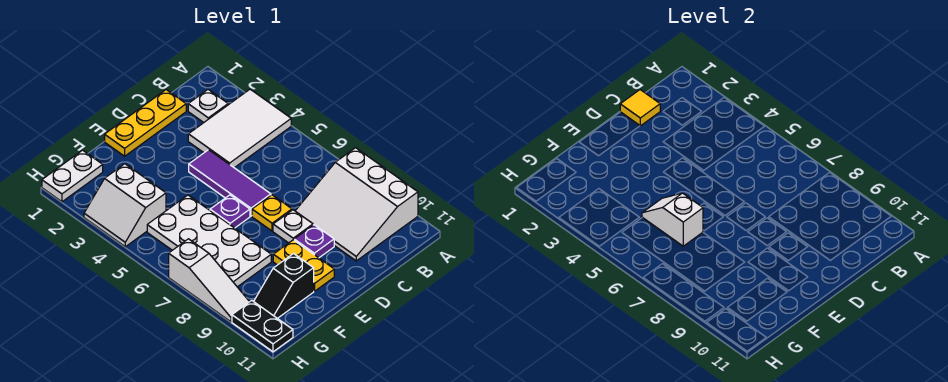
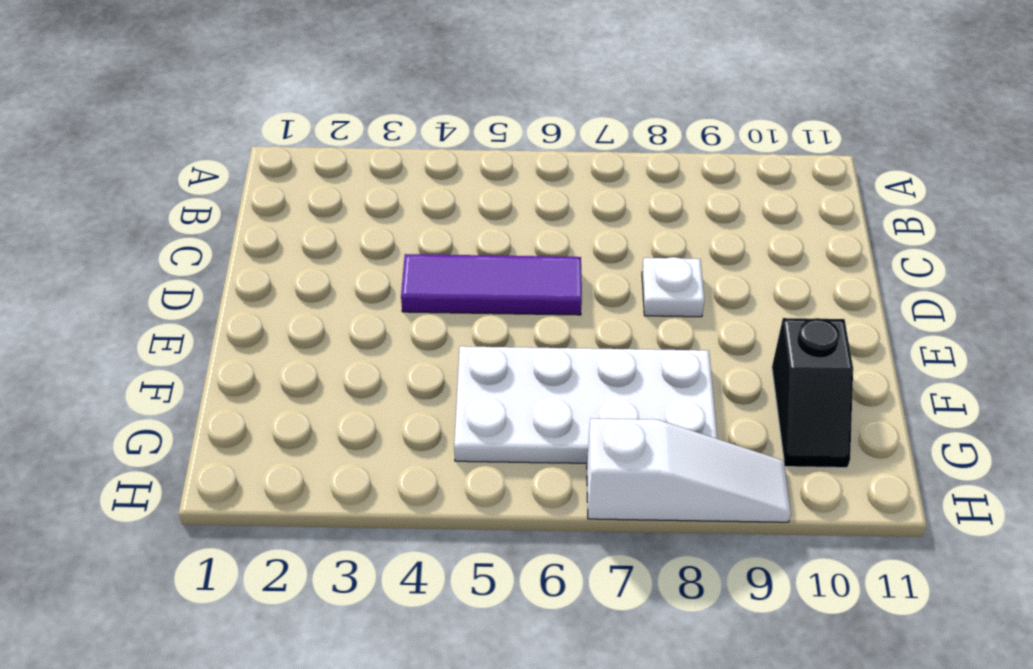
none -> white tile A3:C4 level 1
none -> white slope A8:C10 level 1 top A
none -> white plate B2 level 1

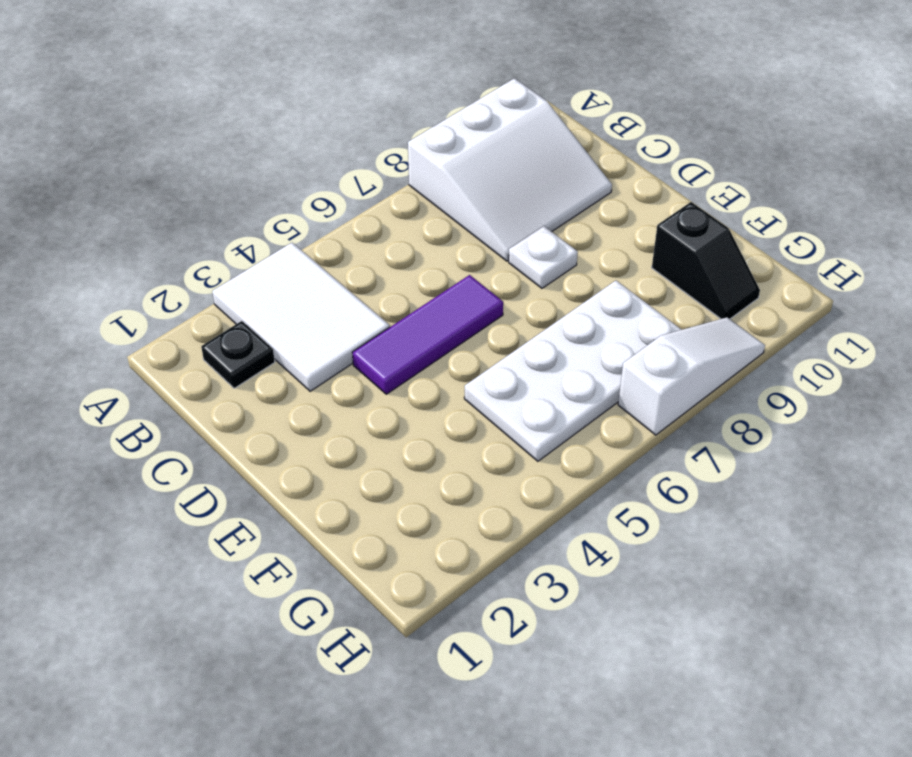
black plate B2 level 1 -> white plate B2 level 1
none -> yellow plate C1:E1 level 1
none -> yellow plate D7 level 1
none -> purple plate D9 level 1

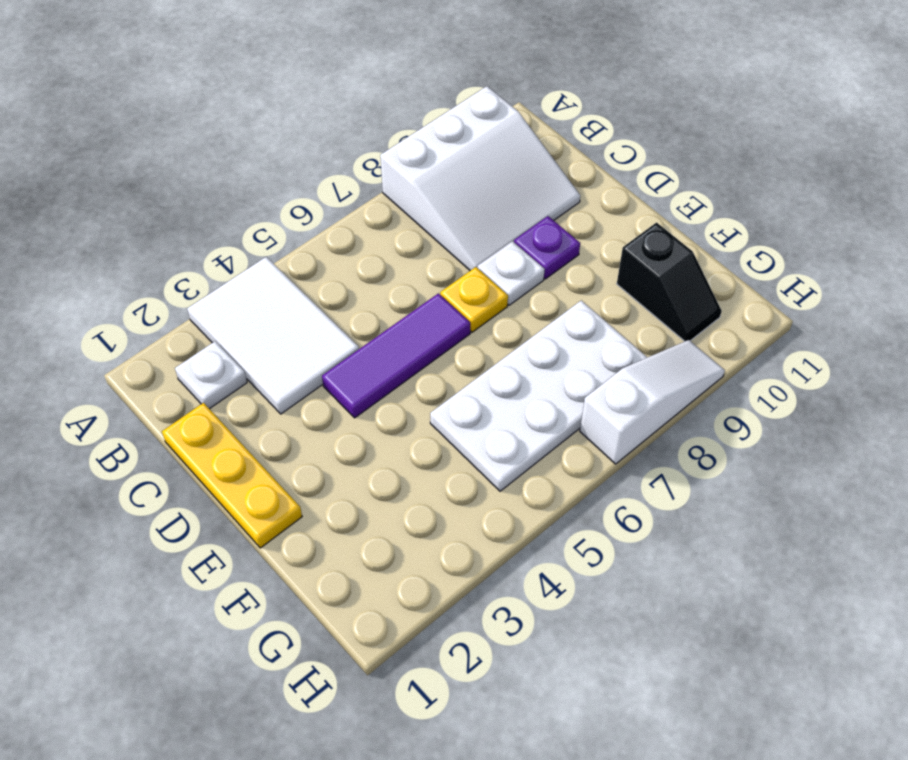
none -> purple plate E6 level 1
none -> yellow plate E9:E10 level 1
none -> white plate G1:H1 level 1

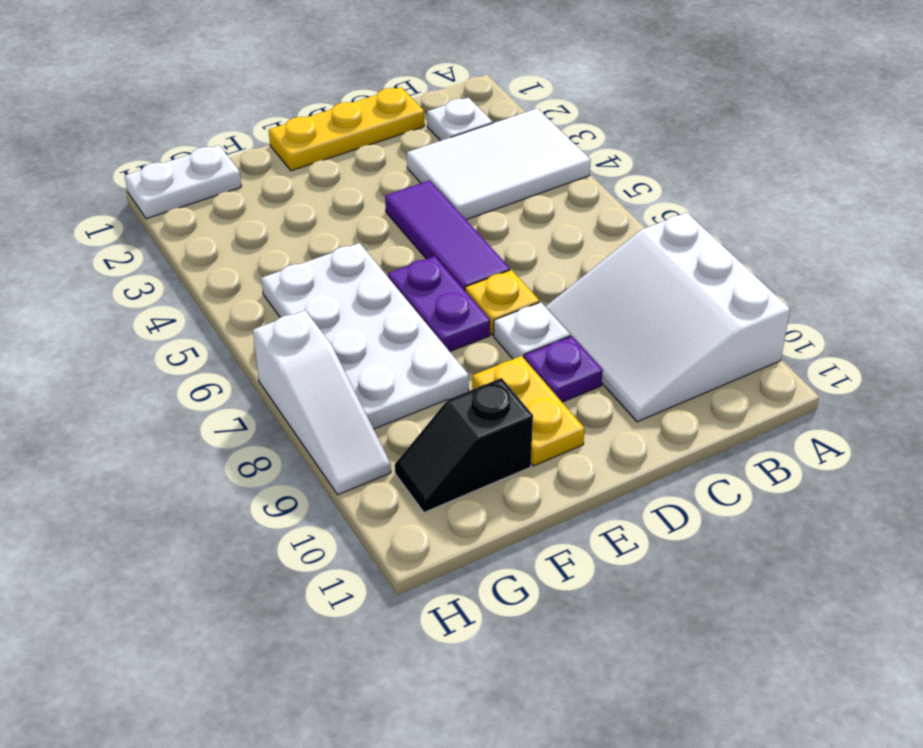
purple plate E6:E7 level 1 -> purple plate E6 level 1
none -> white slope G3:H4 level 1 top G
none -> black plate H10:H11 level 1
none -> yellow tile C1 level 2

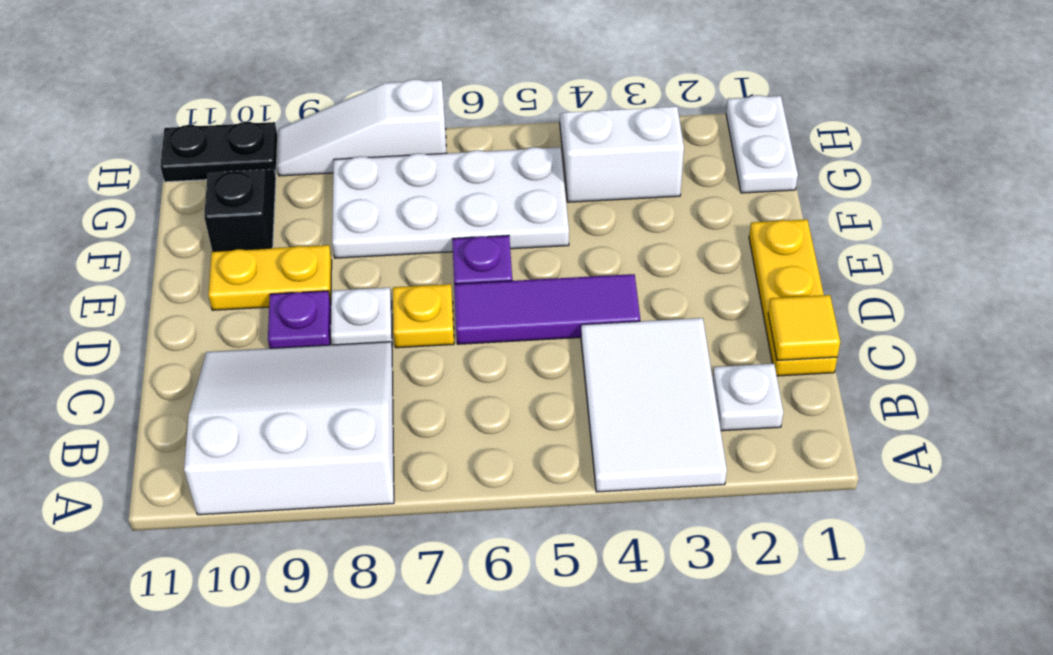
none -> white slope F5:F6 level 2 top 6

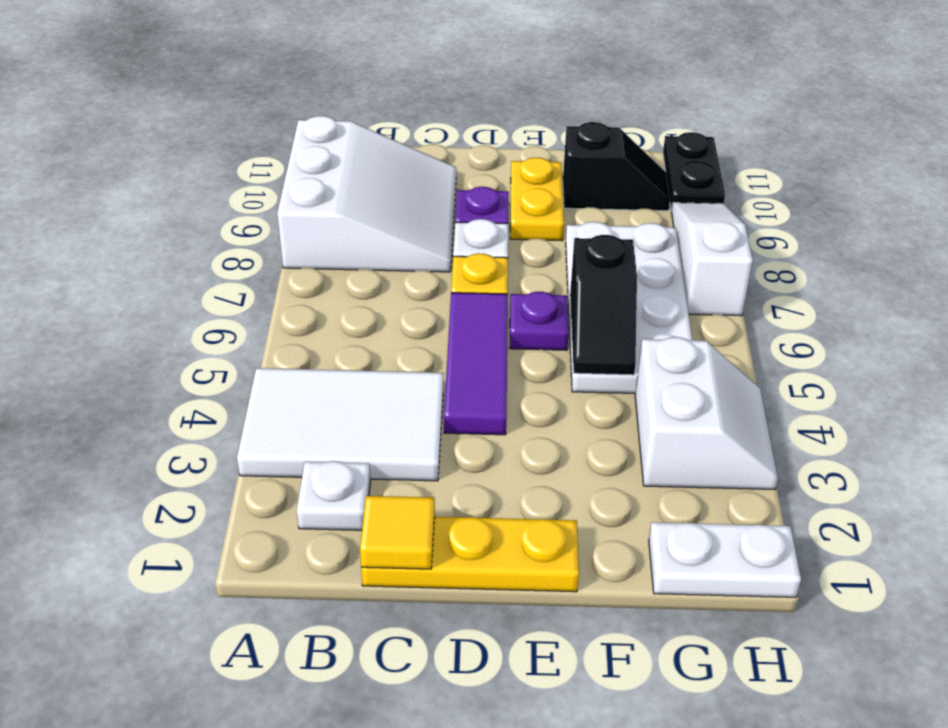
black slope F5:F6 level 2 top 6 -> white slope F5:F6 level 2 top 6

